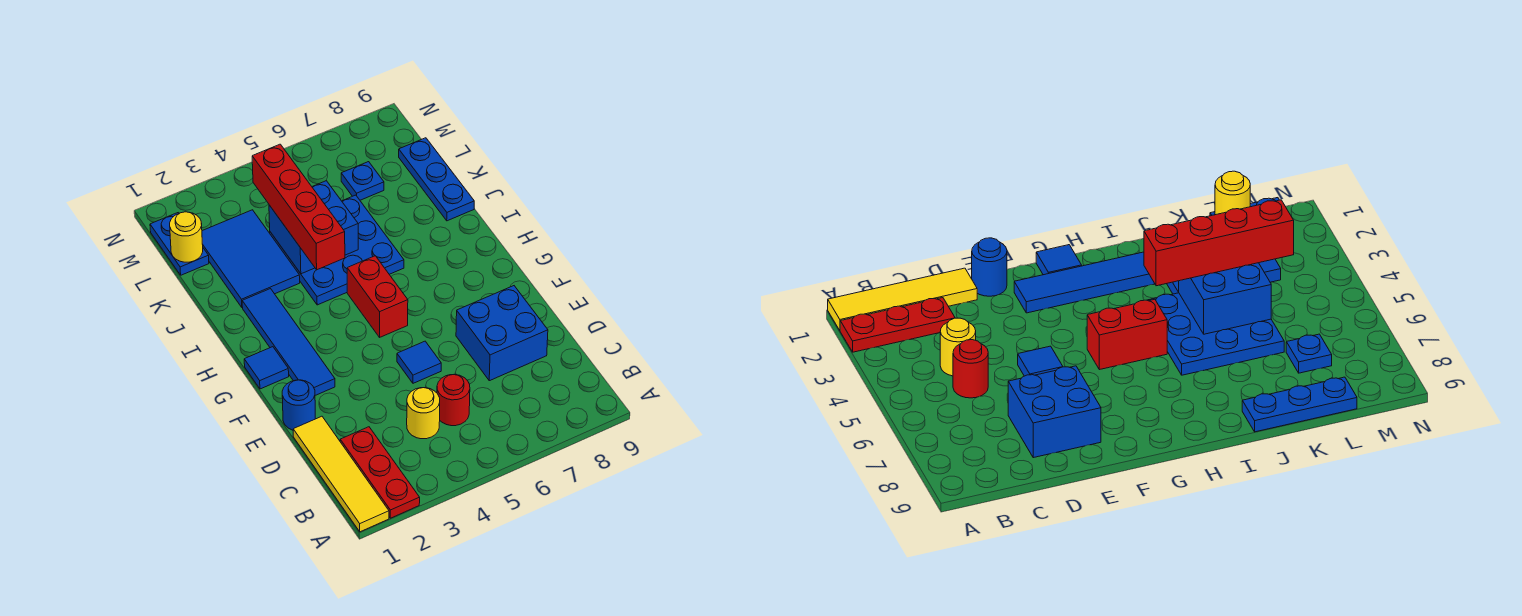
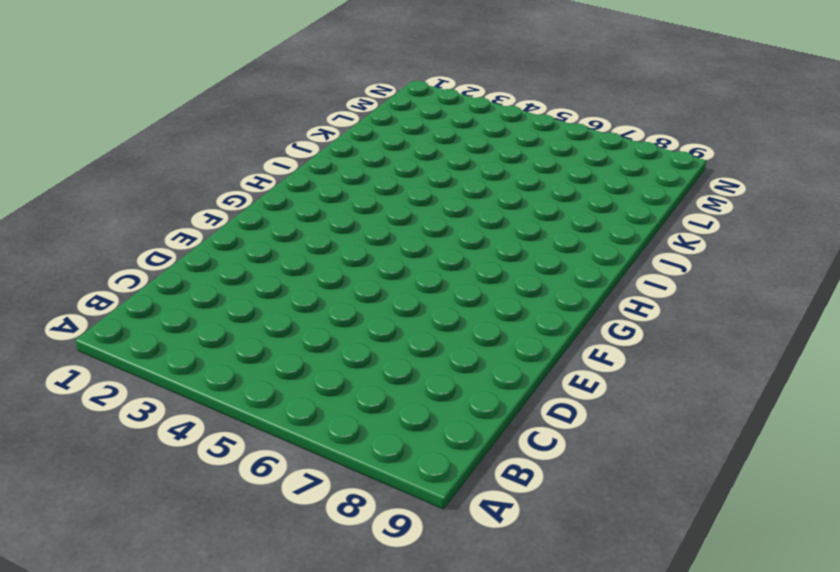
none -> yellow tile A1:D1 level 1
none -> red plate A2:C2 level 1
none -> yellow round brick C4 level 1

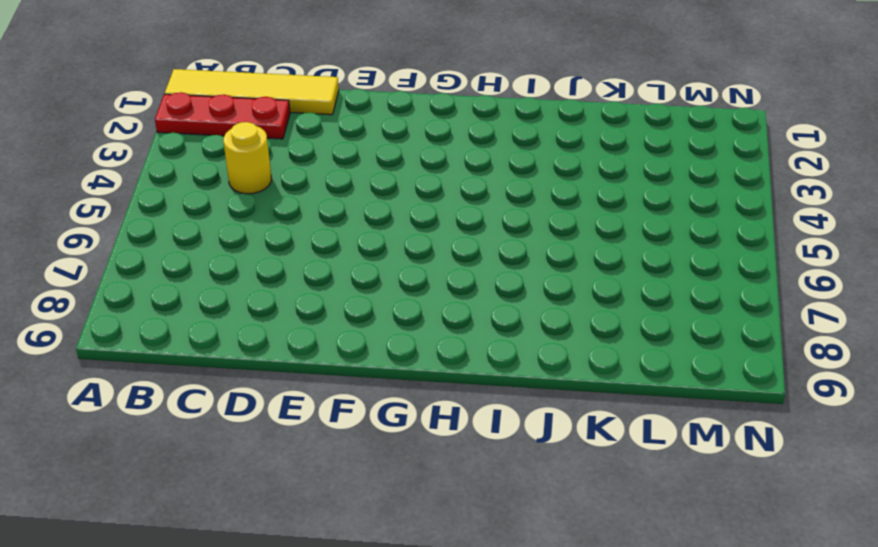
none -> red round brick C5 level 1
none -> blue brick D7:E8 level 1
none -> blue round brick E1 level 1

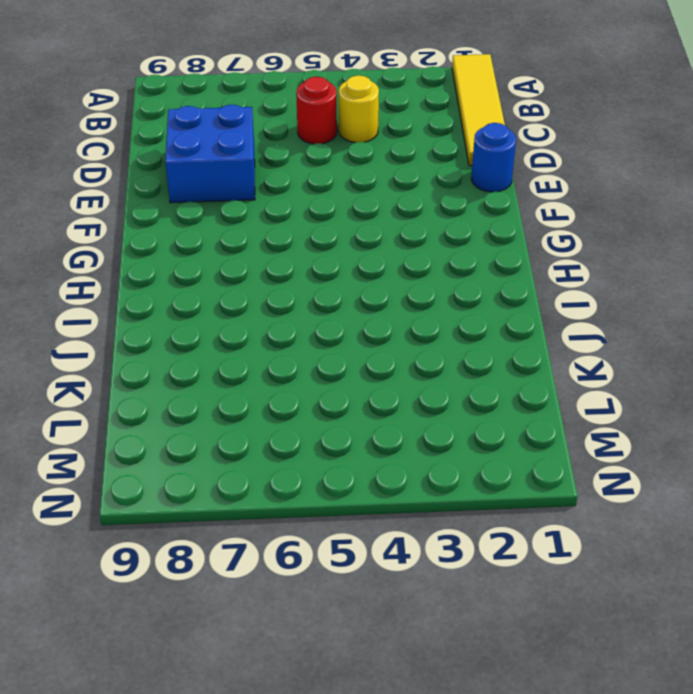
none -> red plate A2:C2 level 1
none -> blue tile E5 level 1
none -> blue tile F2:I2 level 1

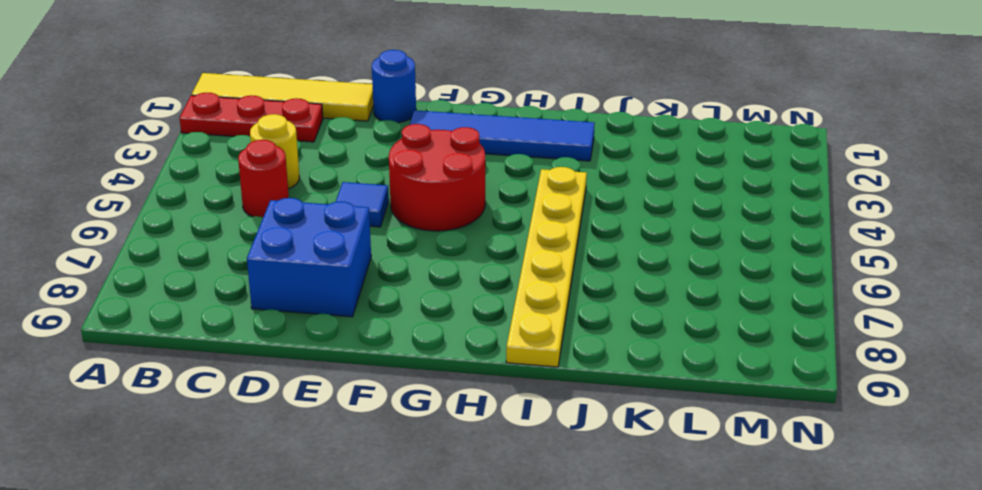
red round brick F4:G5 level 1 -> red brick G5:H5 level 1
yellow plate I4:I9 level 1 -> blue plate I4:K6 level 1
none -> blue tile G1 level 1
none -> blue tile J2:L3 level 1
none -> blue plate J9:L9 level 1

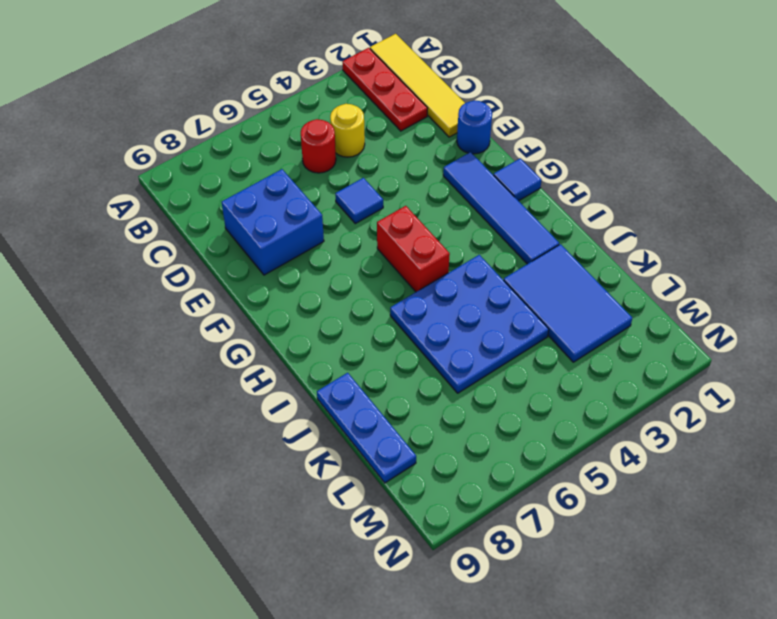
none -> blue plate L1:M1 level 1
none -> blue plate L7 level 1
none -> blue brick J4:K5 level 2

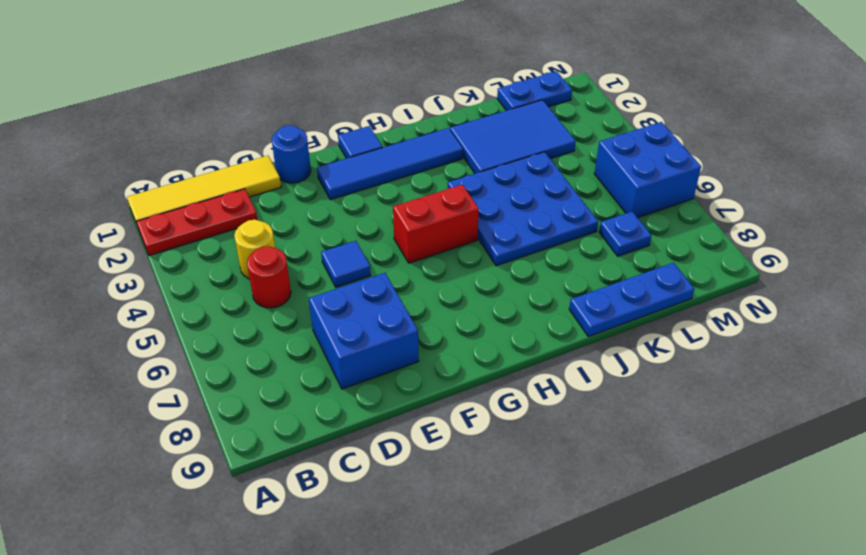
blue brick M5:N6 level 1 -> blue brick J4:K5 level 2
none -> yellow round brick L1 level 2
none -> red brick I4:L4 level 3

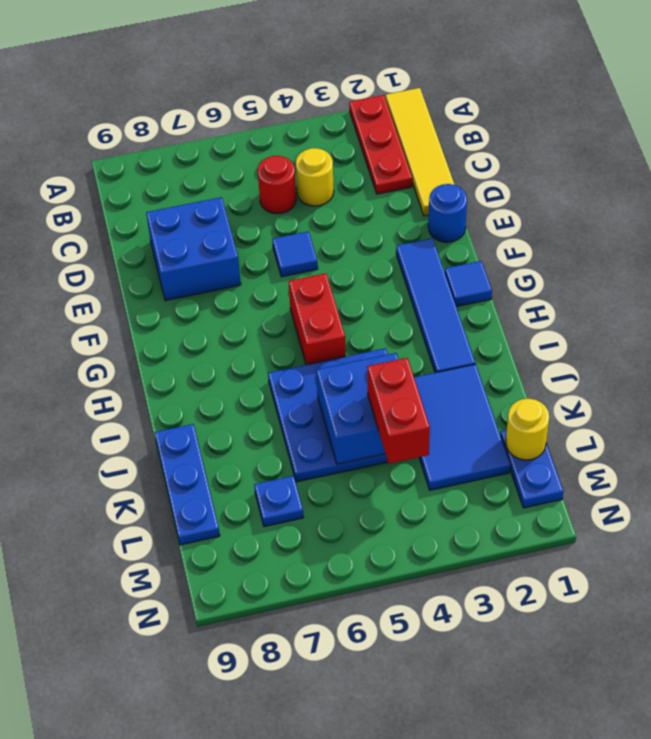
red brick K4:L4 level 3 -> red brick I4:L4 level 3

